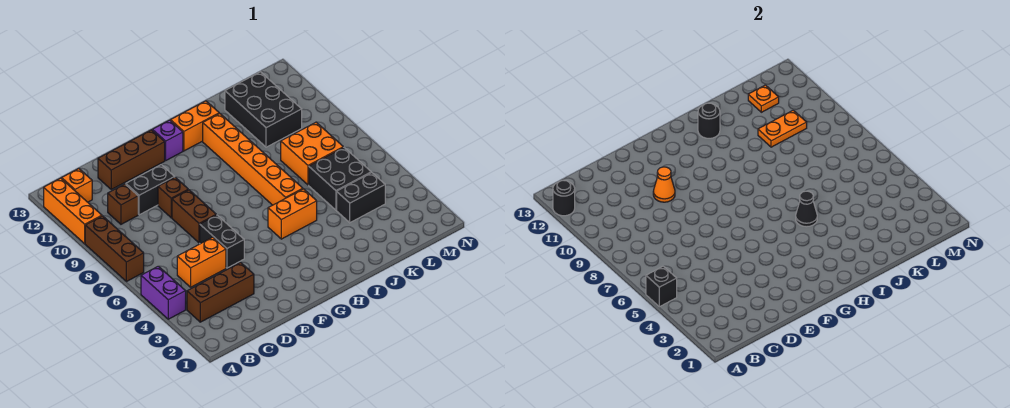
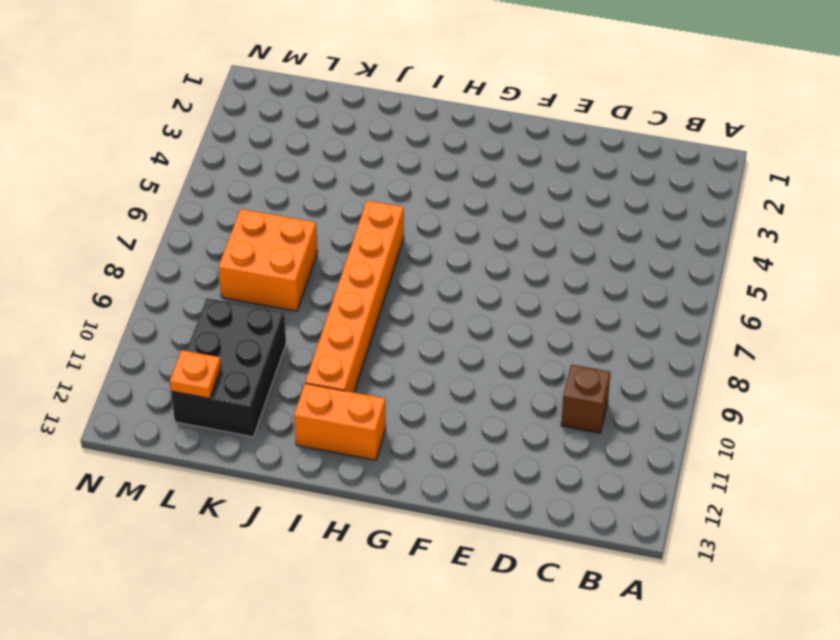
none -> purple brick A4:A5 level 1
none -> brown brick A7:A9 level 1
none -> orange brick A10:A12 level 1

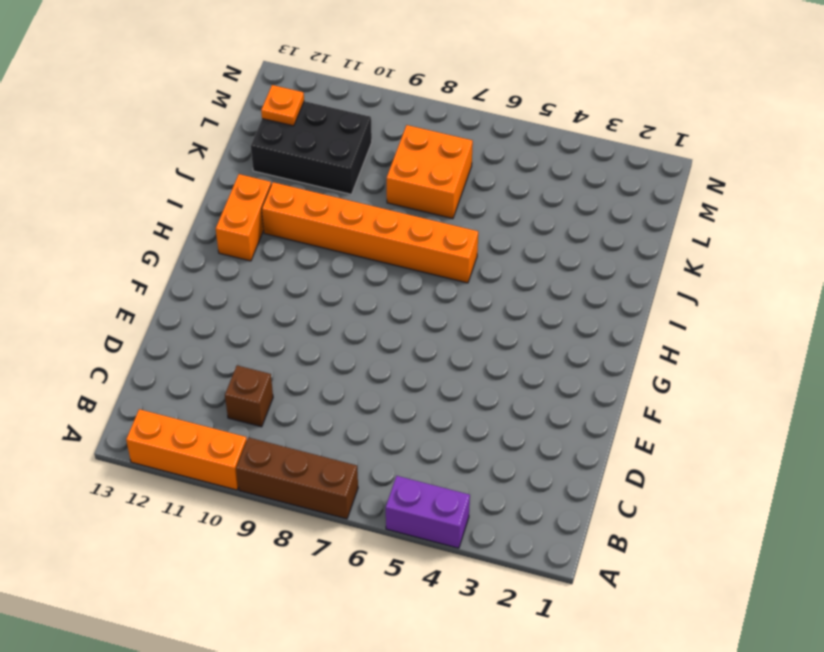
none -> brown brick B3:D3 level 1
none -> orange brick B12 level 1
none -> orange brick C5:D5 level 1

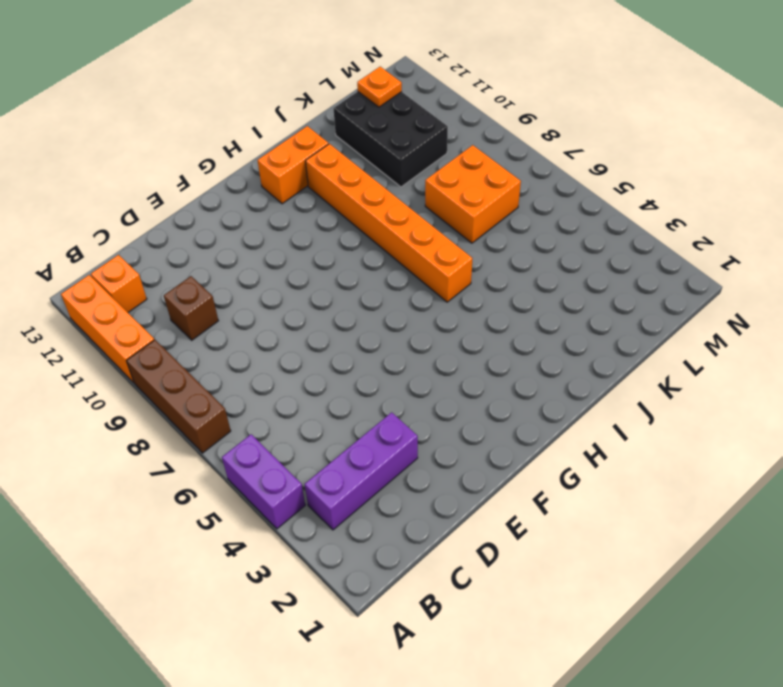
purple brick B3:D3 level 1 -> brown brick B3:D3 level 1
none -> orange brick C5:D5 level 1
none -> black brick D10:E10 level 1
none -> brown brick D12:F12 level 1

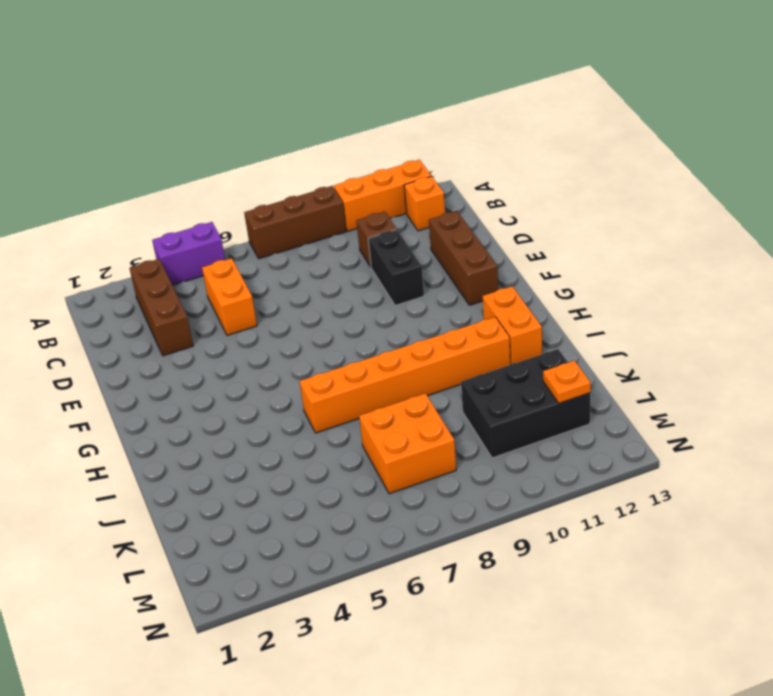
none -> black brick E5:E6 level 1
none -> brown brick E7:E8 level 1
none -> brown brick E9 level 1

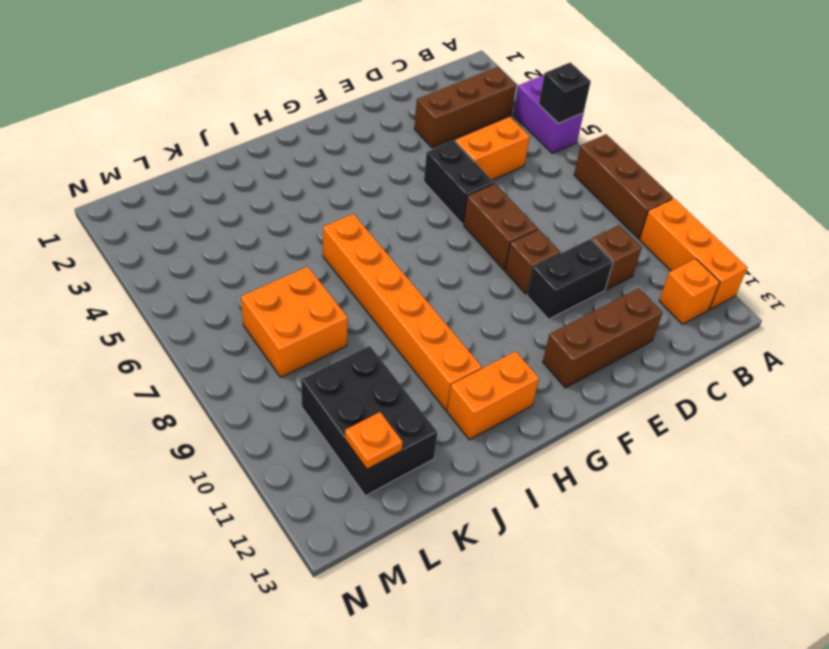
none -> purple brick G12 level 1
none -> orange brick H5:I5 level 1
none -> black brick K4:L4 level 1

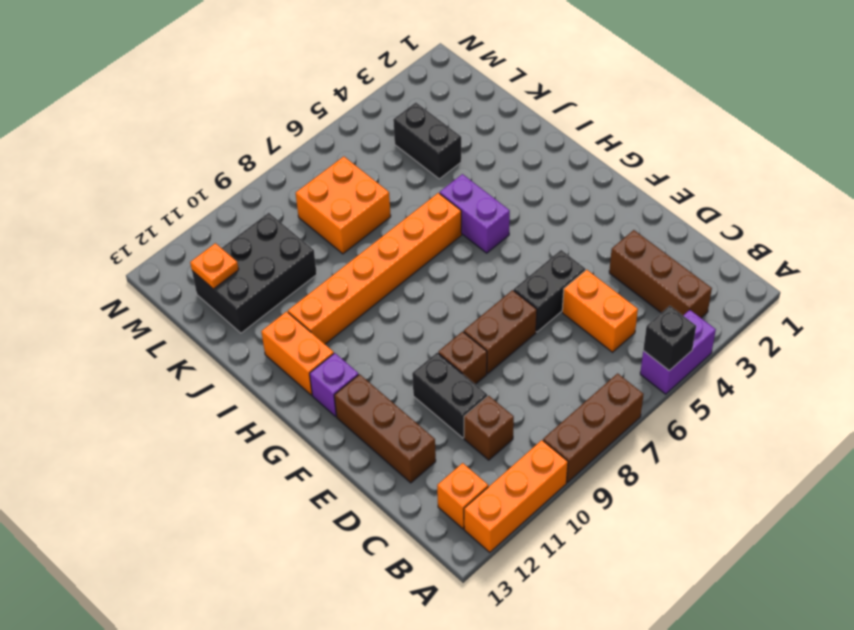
purple brick H5:I5 level 1 -> orange brick H5:I5 level 1
none -> black brick K5:L6 level 1
none -> black round brick A12 level 2
none -> orange cone E10 level 2

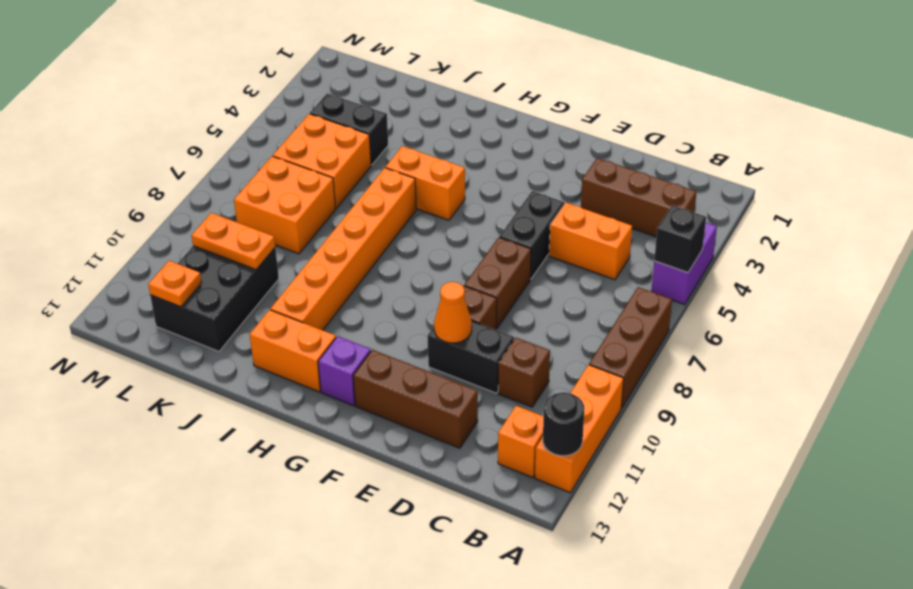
orange brick K5:L6 level 1 -> black brick K5:L6 level 1
none -> black cone I5 level 2
none -> black round brick I12 level 2

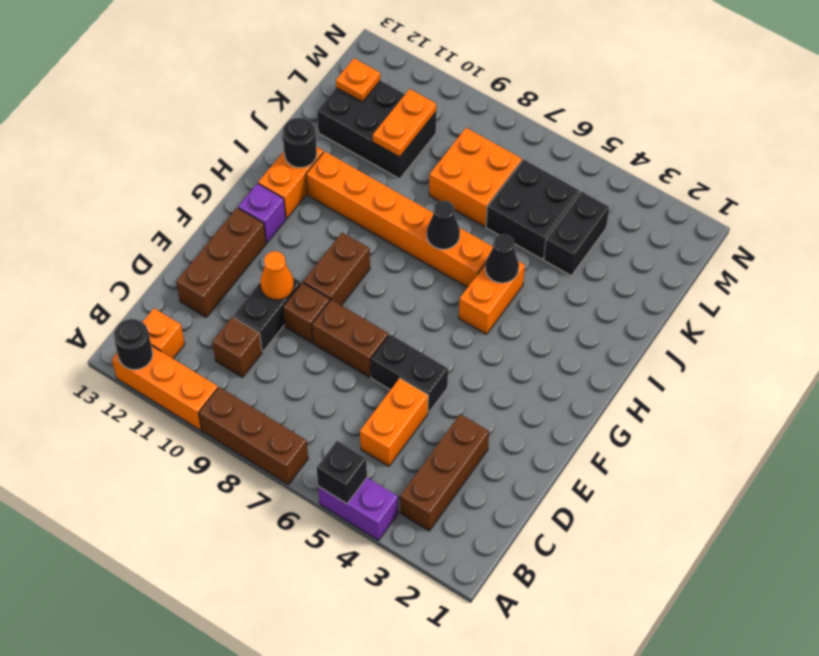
brown brick F9:G9 level 1 -> none
black cone I7 level 2 -> none

